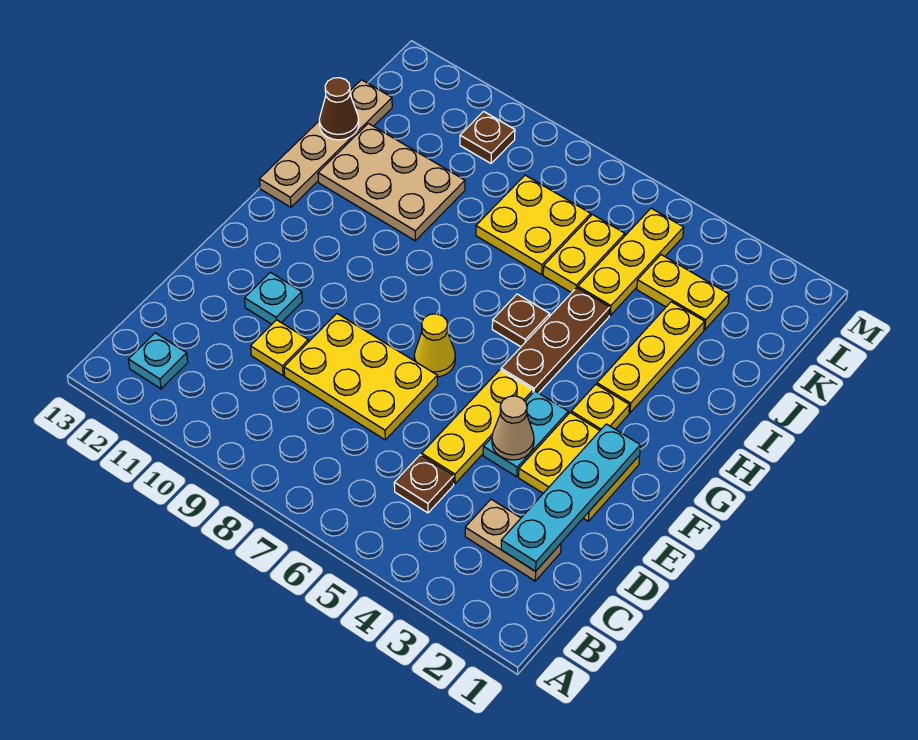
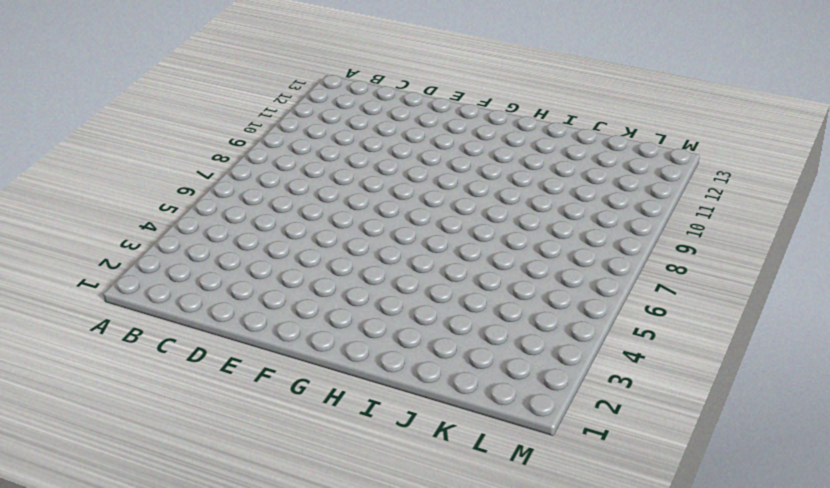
none -> cyan plate B12 level 1
none -> tan plate C2:C3 level 1
none -> brown plate C5 level 1

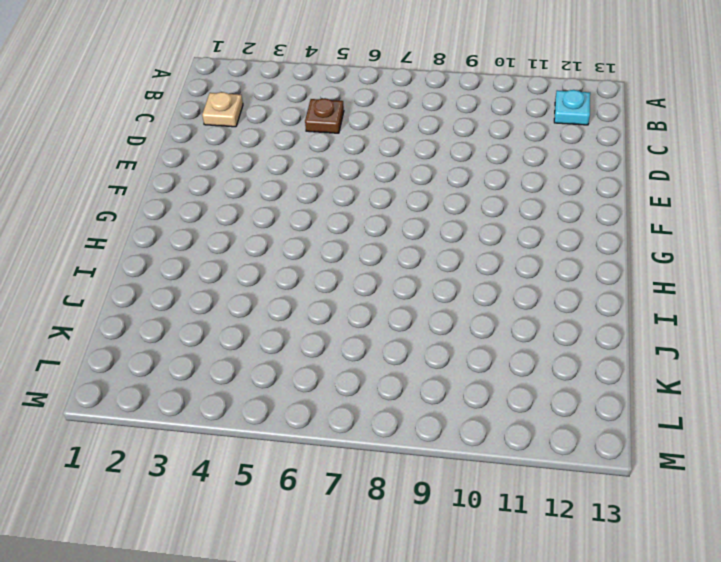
tan plate C2 level 1 -> tan plate C2:C3 level 1
none -> yellow plate D5:F5 level 1
none -> yellow plate D7:E9 level 1
none -> yellow plate D10 level 1

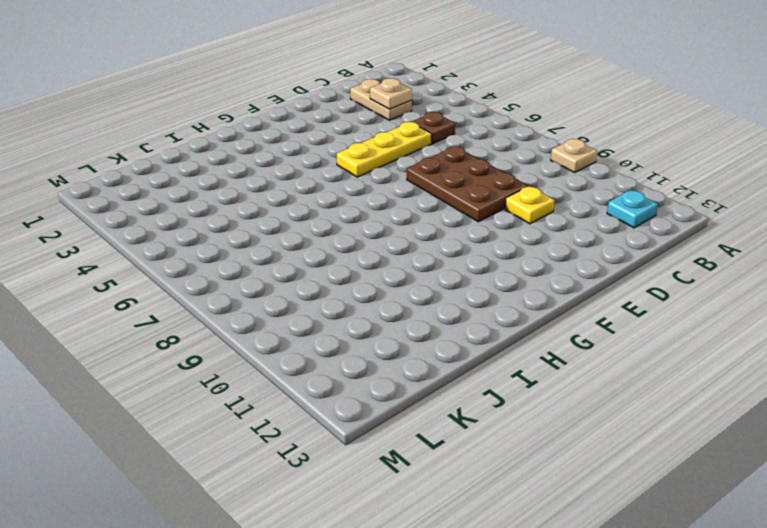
tan plate A9 level 1 -> none
tan plate C3 level 2 -> none
brown plate D7:E9 level 1 -> yellow plate D7:E9 level 1
none -> yellow plate E2:F3 level 1
none -> cyan plate E4:F4 level 1
none -> cyan plate E11 level 1

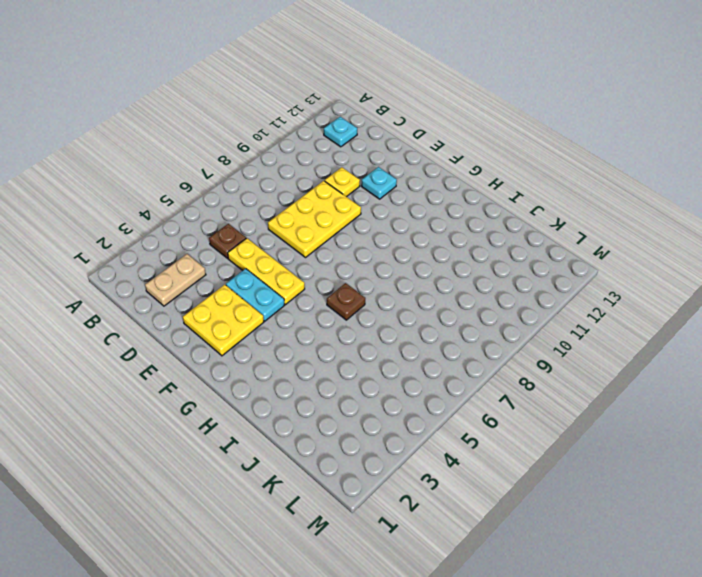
none -> yellow cone F7 level 1
none -> yellow plate G3 level 1
none -> brown plate G5:I5 level 1

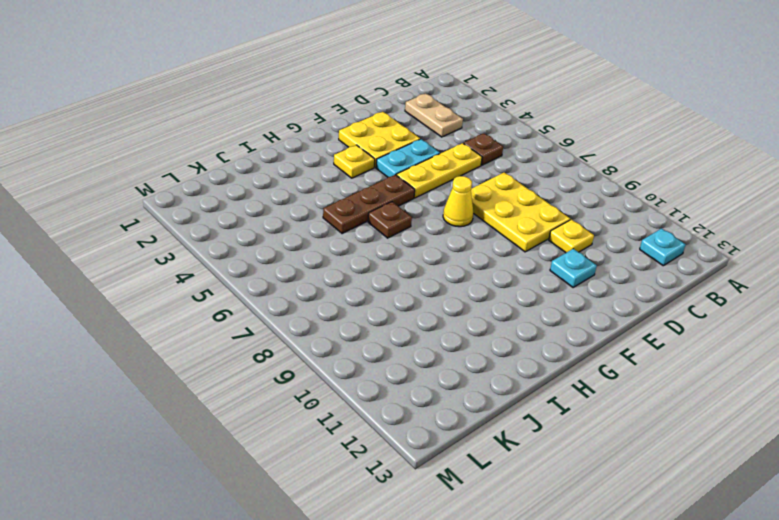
none -> yellow plate H3:J3 level 1
none -> tan plate H13:K13 level 1
none -> tan plate I10:J12 level 1

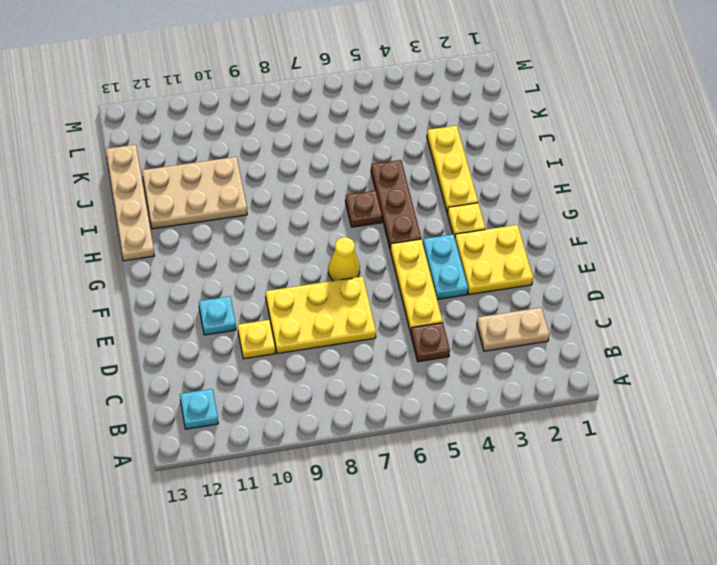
none -> yellow plate J5:L5 level 1
none -> yellow plate J6:K6 level 1
none -> yellow plate J7:K8 level 1

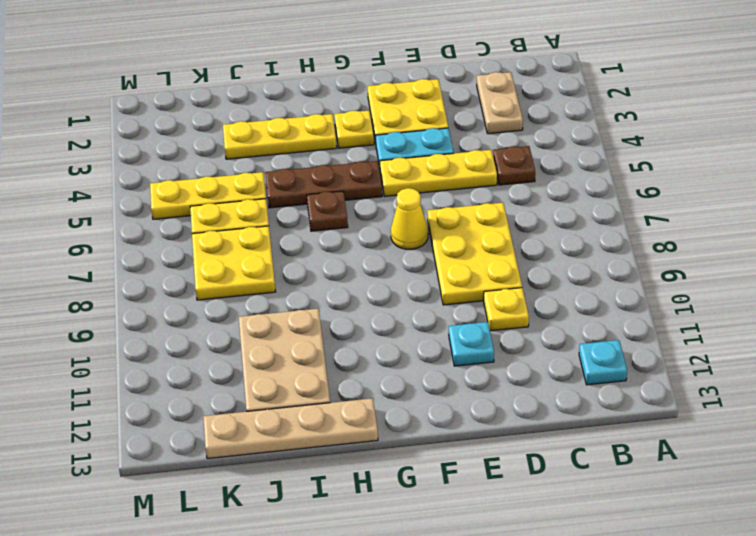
none -> yellow plate K3:K4 level 1
none -> brown plate L10 level 1
none -> cyan plate C2:F2 level 2

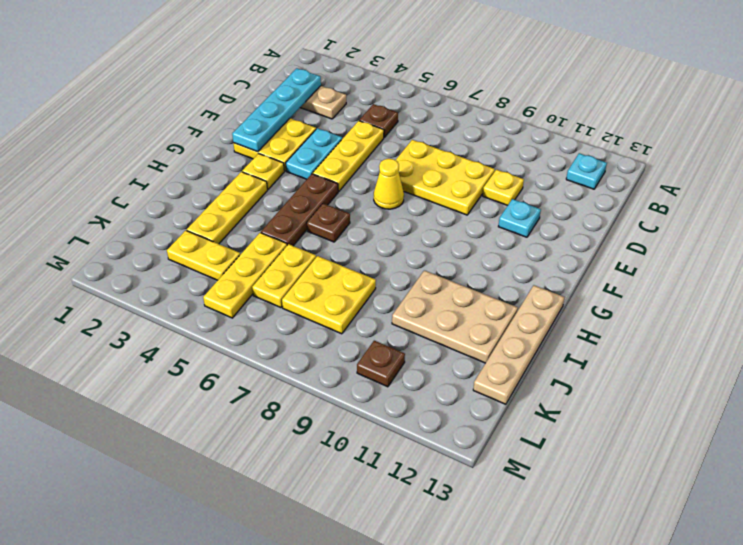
none -> tan cone E4 level 2
none -> brown cone J13 level 2

